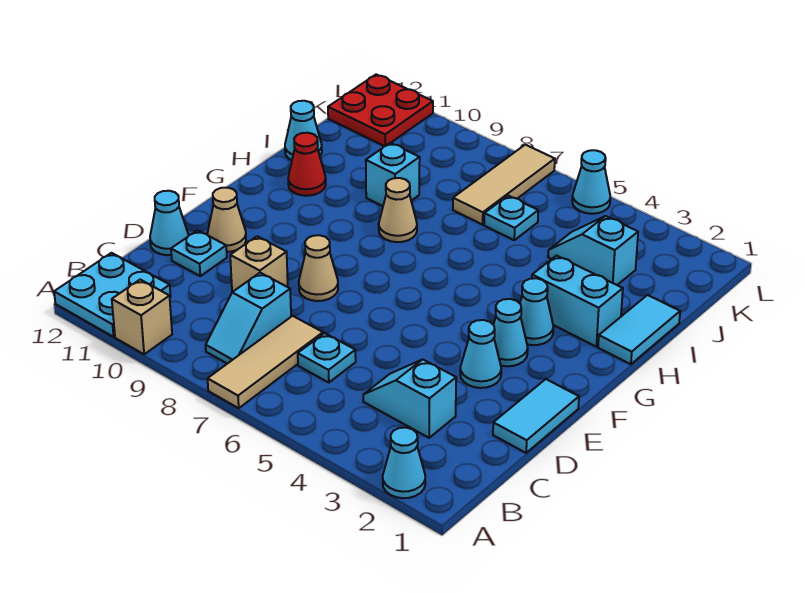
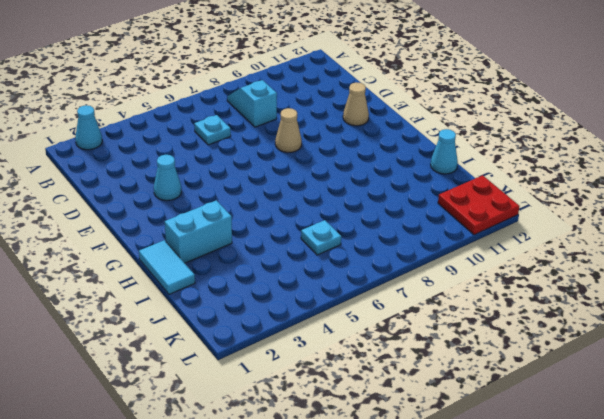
none -> tan tile A7:C7 level 1
none -> tan brick A10 level 1
none -> cyan plate A11:B12 level 1

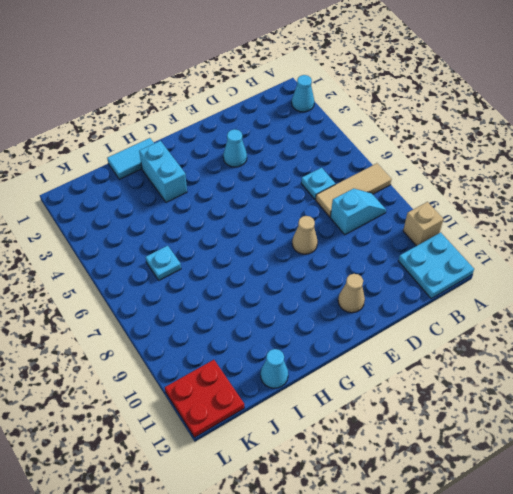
none -> cyan slope C3:C4 level 1 top 3
none -> cyan tile D1:E1 level 1
none -> tan brick D9 level 1

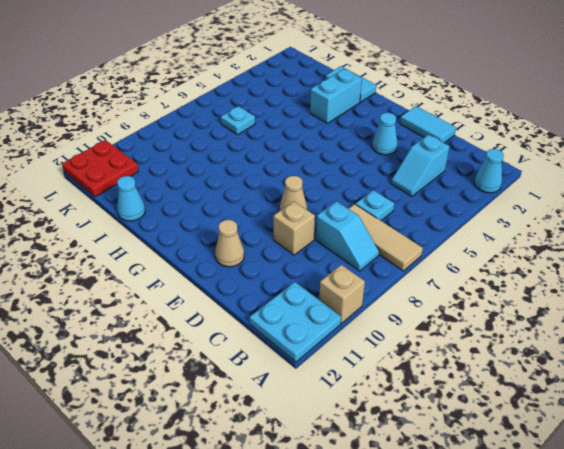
none -> cyan plate D11 level 1
none -> cyan cone D12 level 1
none -> cyan cone F3 level 1

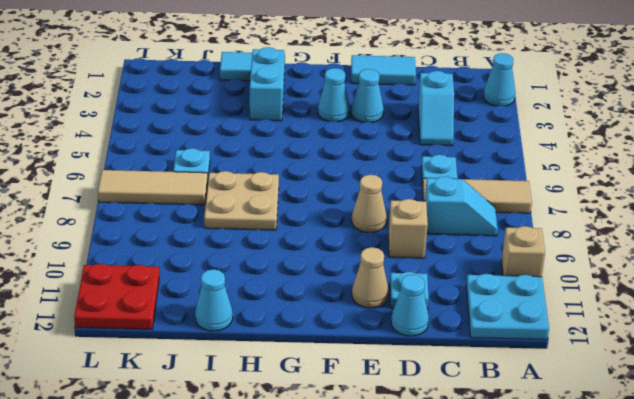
tan plate H7:I8 level 1 -> tan cone H8 level 1
none -> cyan cone G3 level 1
none -> red cone H11 level 1
none -> cyan brick I9 level 1

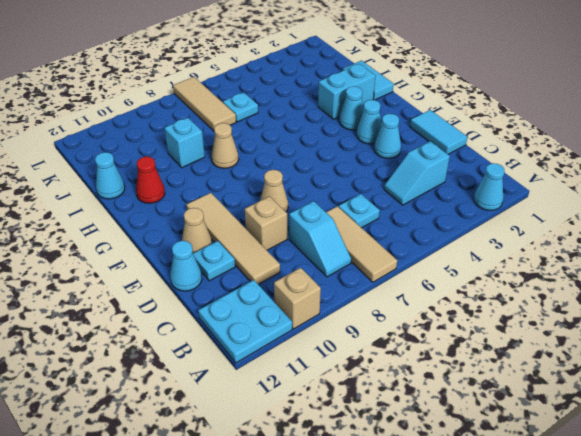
tan tile C10:F10 level 1 -> none
none -> cyan slope J3:J4 level 1 top 3
none -> red plate K11:L12 level 1
none -> cyan cone L5 level 1

